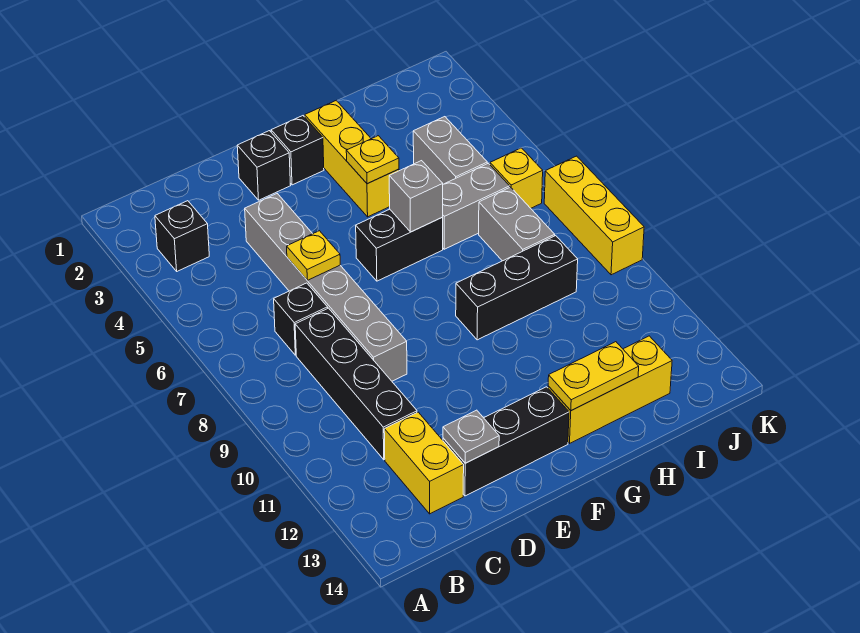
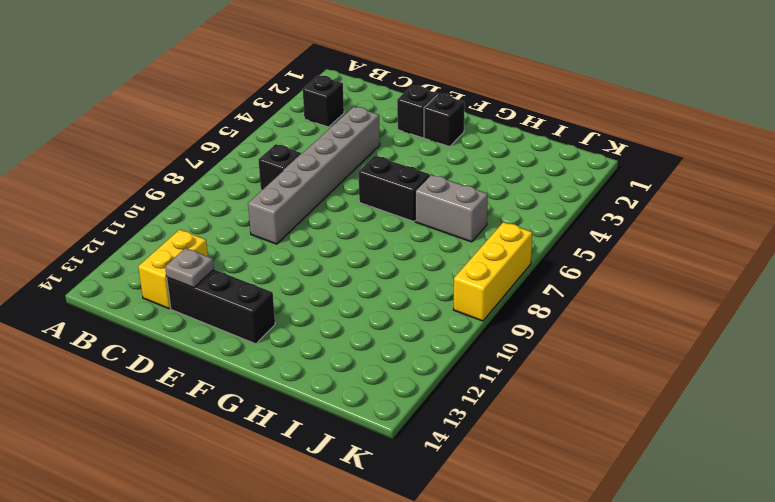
none -> black brick C8:C11 level 1
none -> yellow brick G2:G4 level 1
none -> black brick G9:I9 level 1

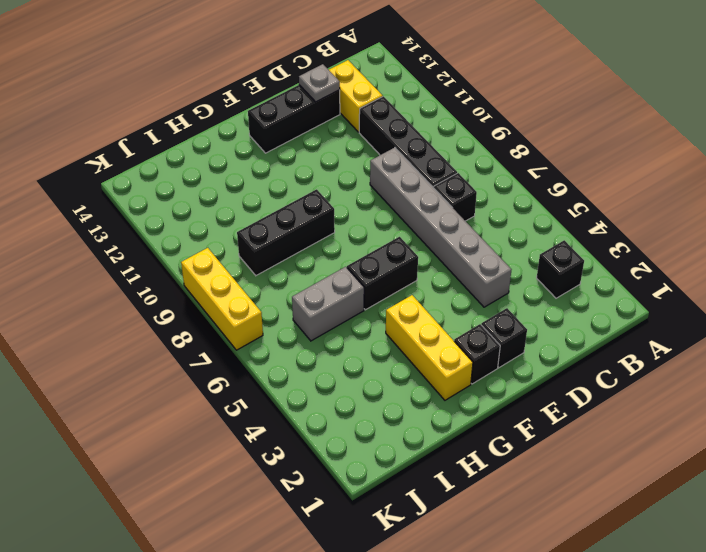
none -> yellow brick G13:I13 level 1
none -> grey brick I4:I5 level 1
none -> grey brick I7:I8 level 1

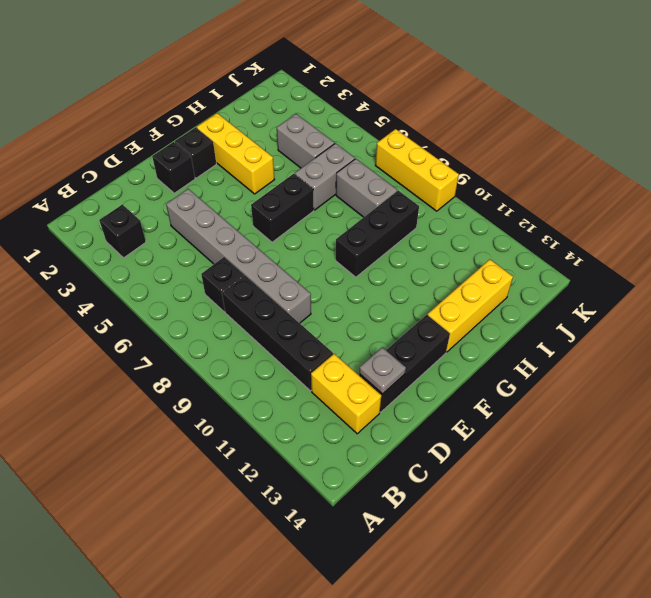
none -> yellow brick J6 level 1
none -> yellow plate D6 level 2
none -> yellow plate G4 level 2

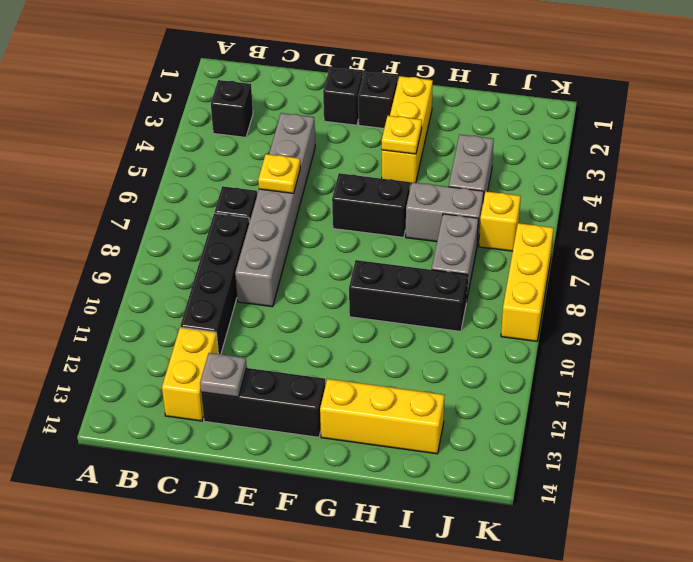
none -> grey brick G6 level 2
none -> yellow plate G13:H13 level 2

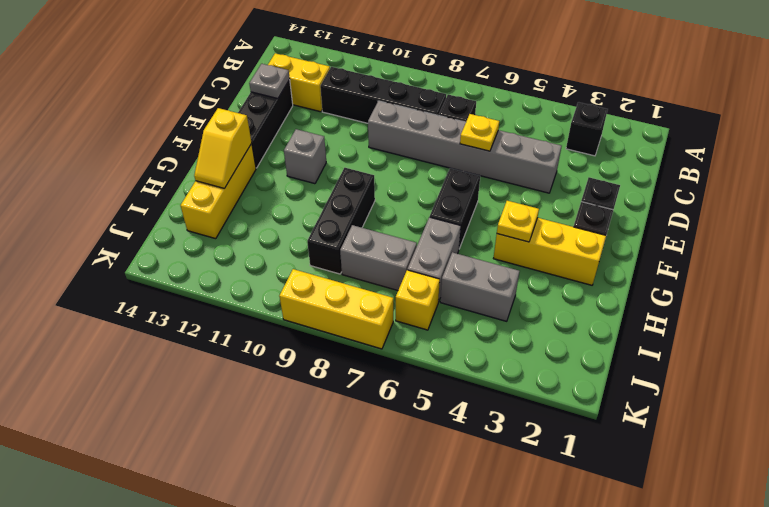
grey brick F11 level 1 -> grey brick G6 level 2
yellow slope G13:H13 level 2 top G -> yellow plate G13:H13 level 2

